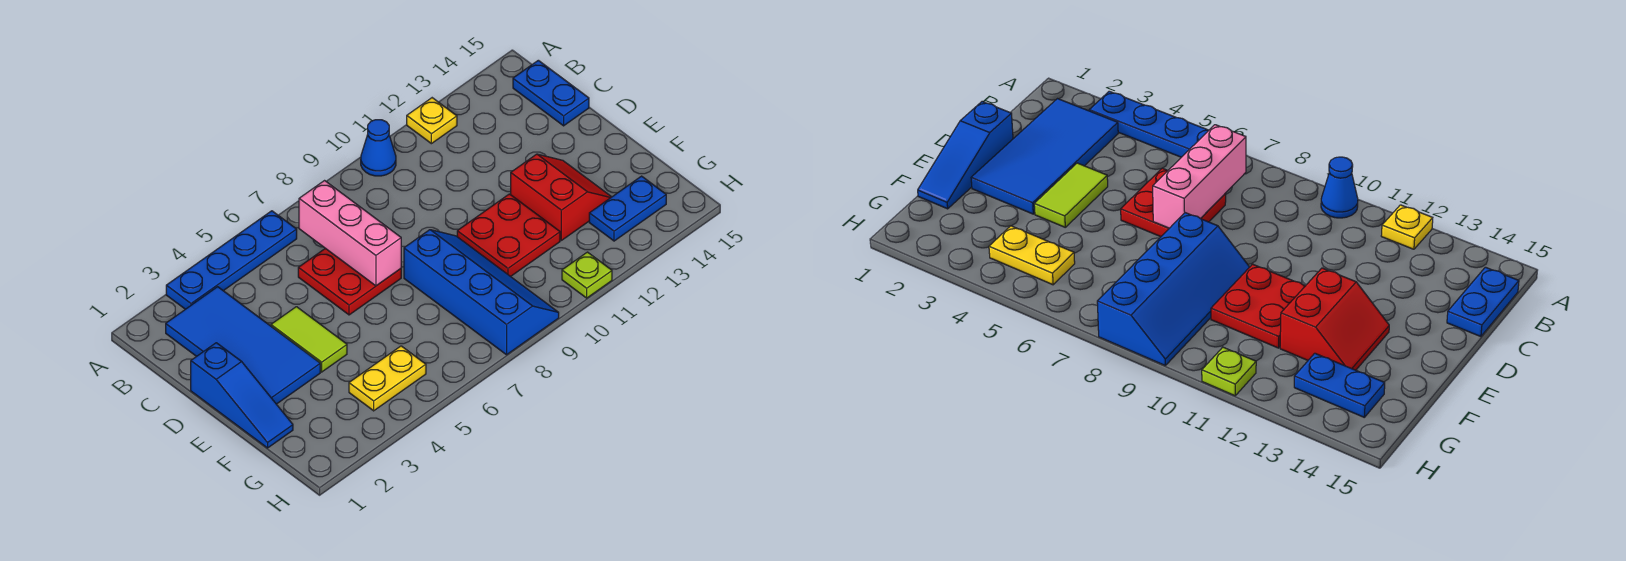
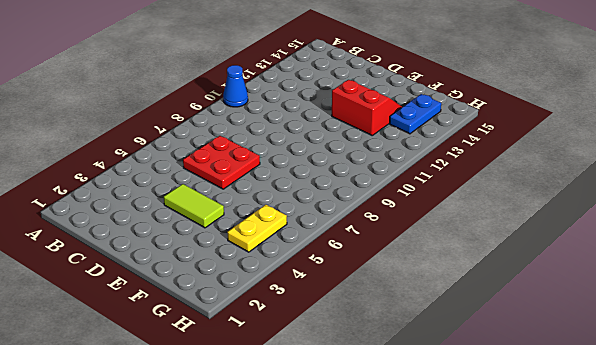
none -> blue plate A3:A6 level 1
none -> yellow plate A12 level 1
none -> blue tile B2:E3 level 1

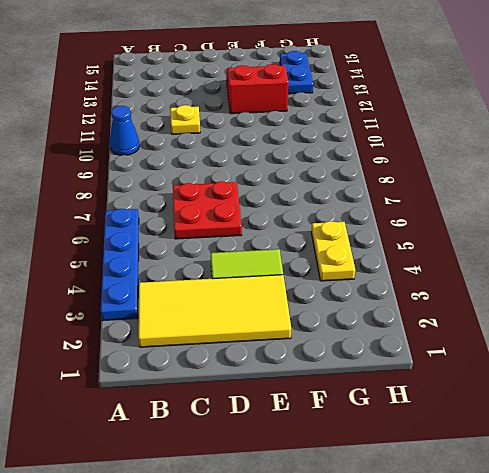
yellow tile B2:E3 level 1 -> blue tile B2:E3 level 1
yellow plate C11 level 1 -> yellow plate A12 level 1
none -> blue plate B15:C15 level 1
none -> blue slope D1:F1 level 1 top D
none -> blue slope E8:H9 level 1 top 8

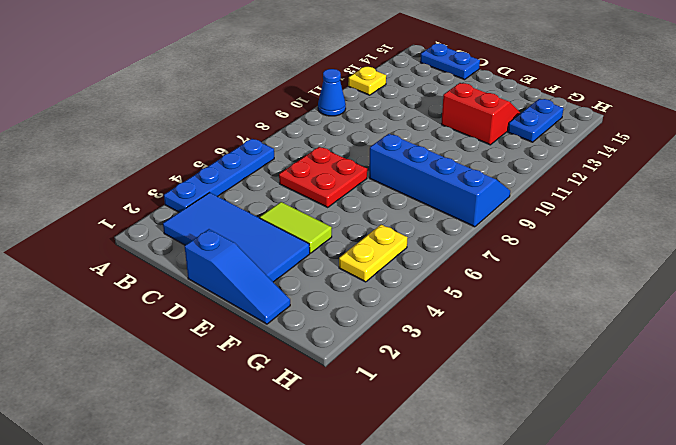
none -> red plate E10:F11 level 1
none -> lime plate H11 level 1
none -> pink brick B7:D7 level 2

